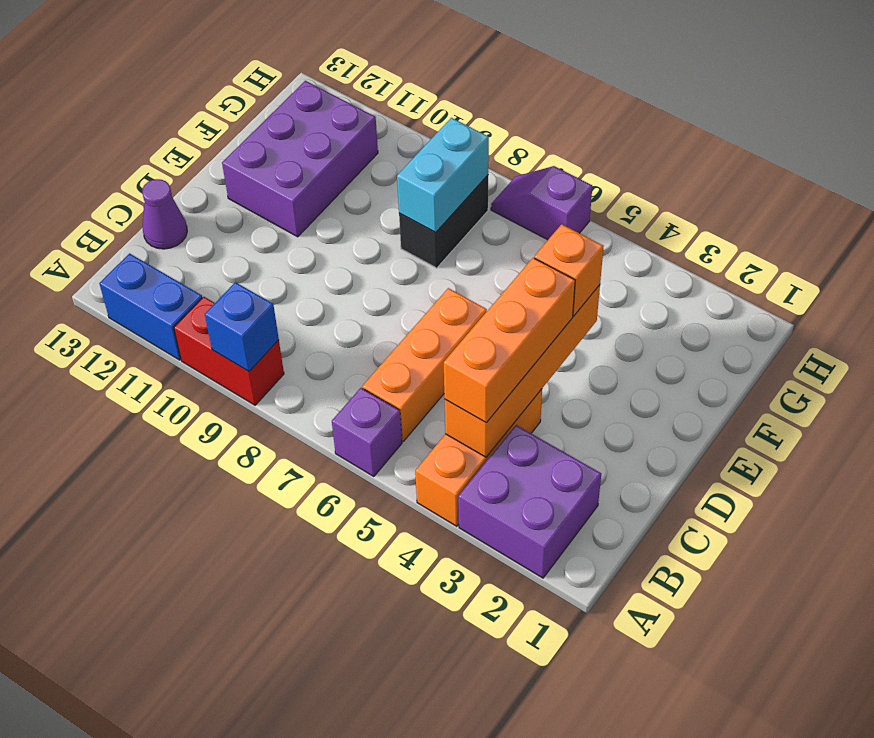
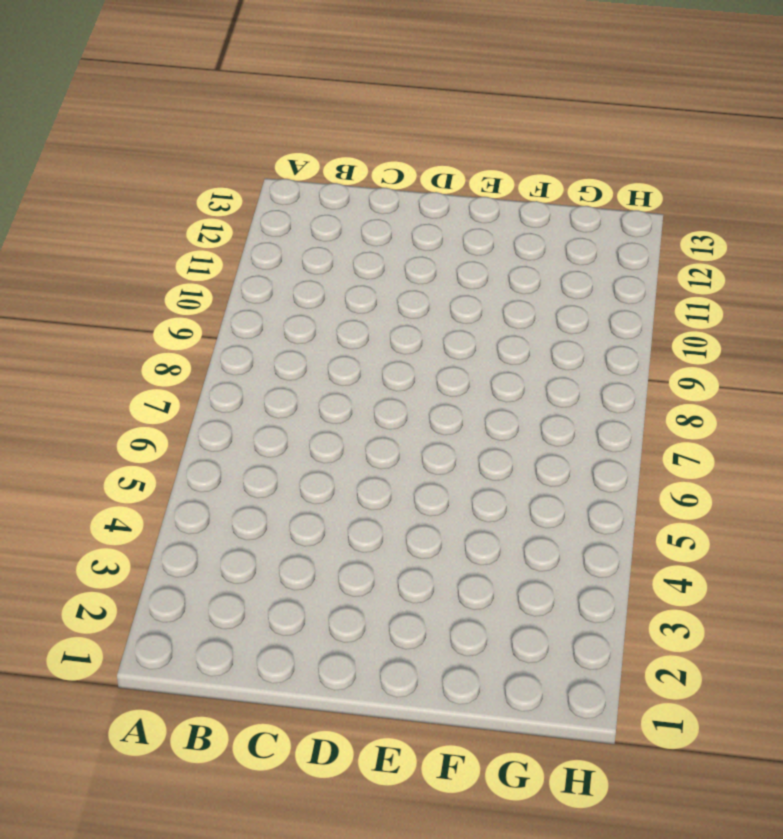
none -> purple brick A2:B3 level 1
none -> orange brick A4:C4 level 1
none -> purple brick A6 level 1

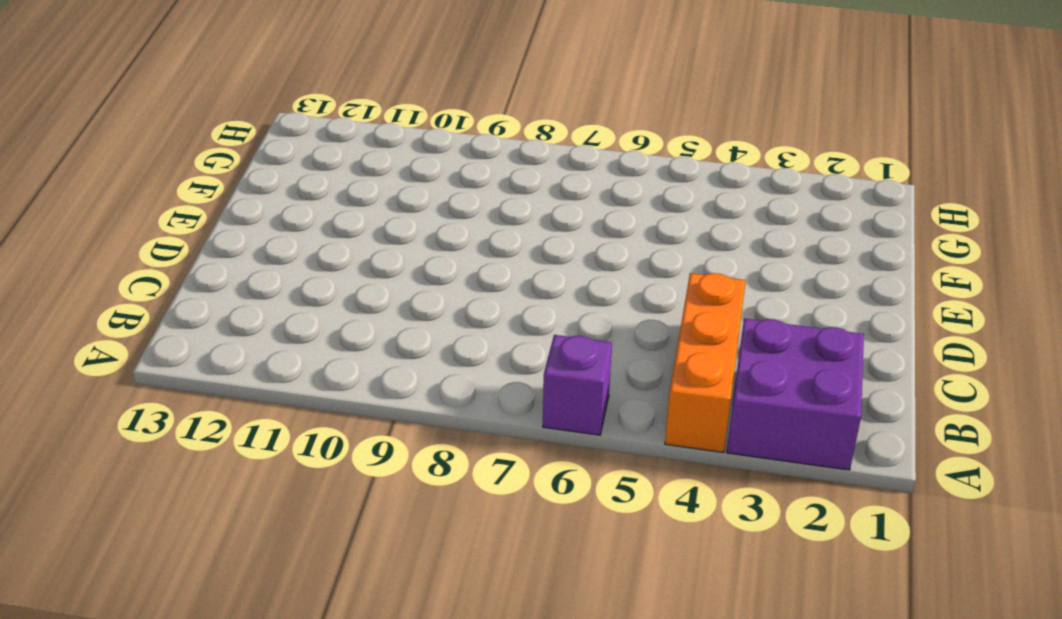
none -> red brick A9:A10 level 1
none -> blue brick A11:A12 level 1
none -> orange brick B6:D6 level 1

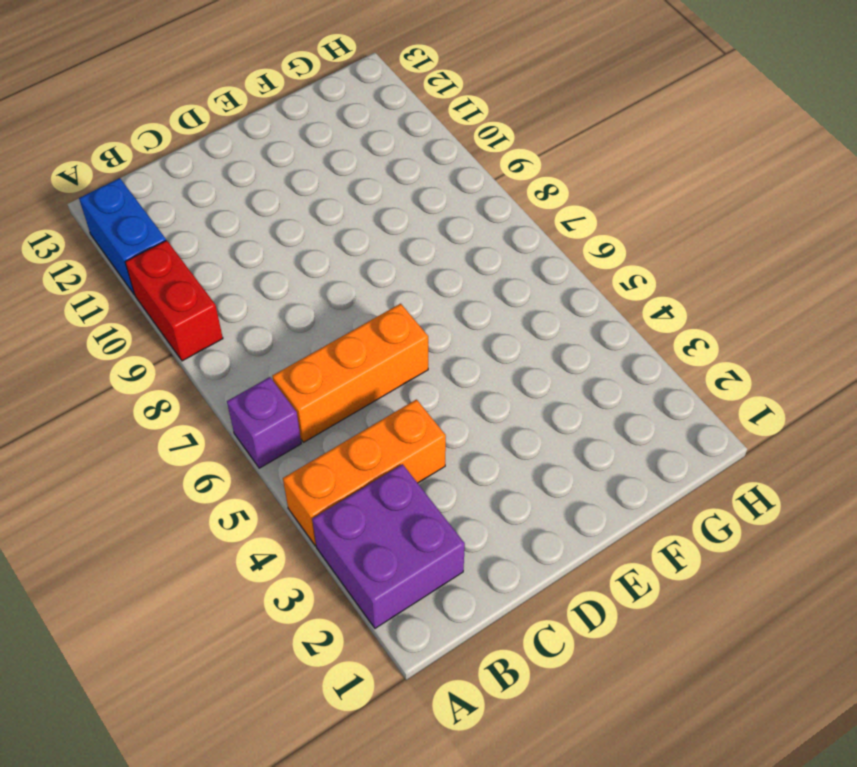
none -> purple cone C13 level 1
none -> purple brick E11:G12 level 1
none -> black brick F8:G8 level 1

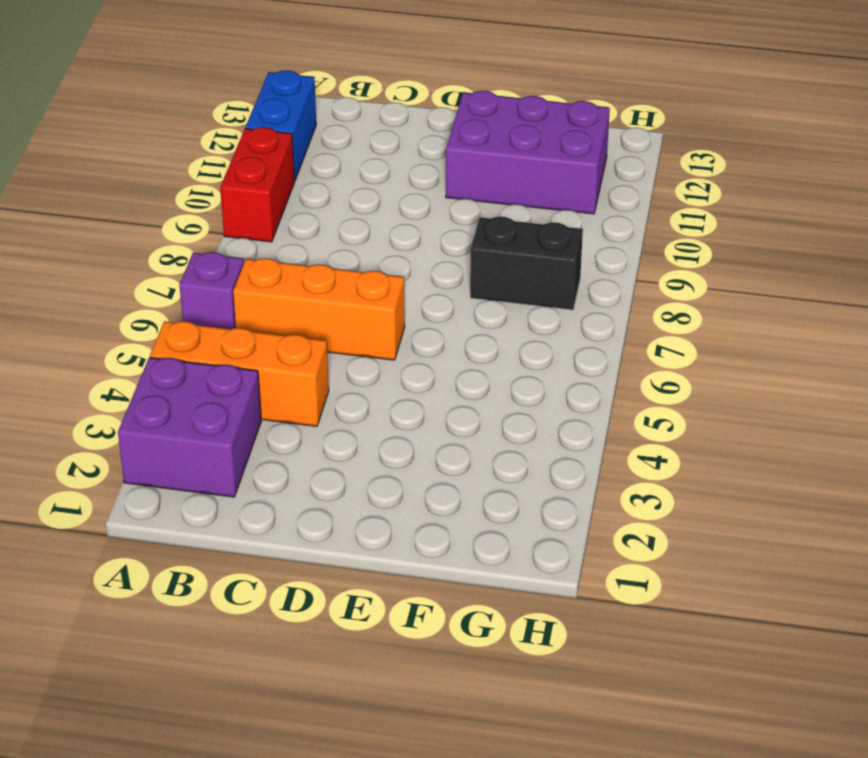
none -> purple cone C13 level 1
none -> purple slope H6:H7 level 1 top 6
none -> blue brick A9 level 2

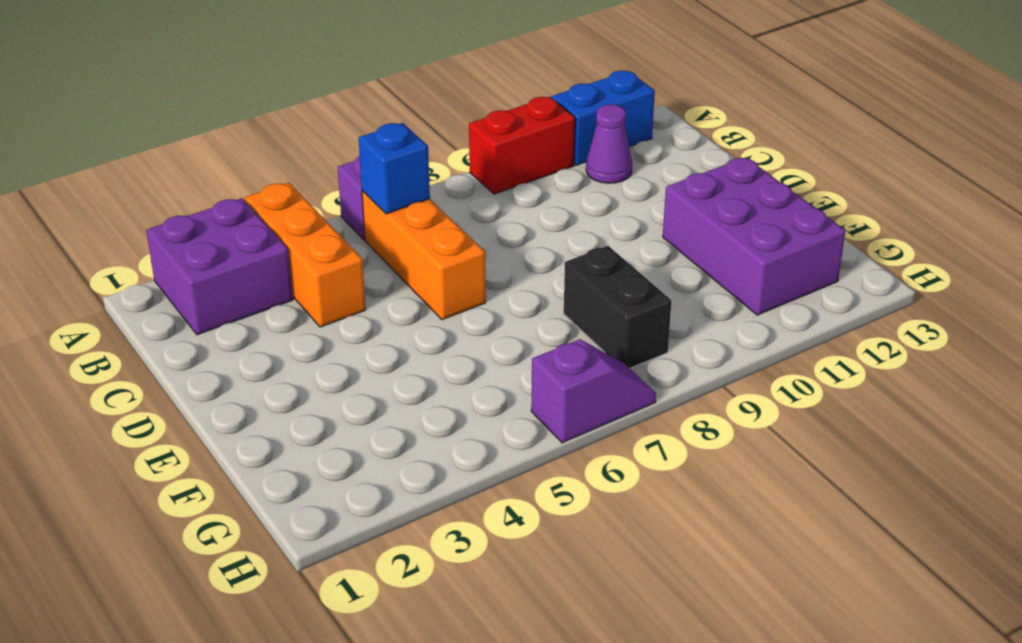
blue brick B6 level 2 -> blue brick A9 level 2
purple cone B11 level 1 -> purple cone C13 level 1
none -> orange brick B4:E4 level 2
none -> cyan brick F8:G8 level 2
none -> orange brick B4:D4 level 3

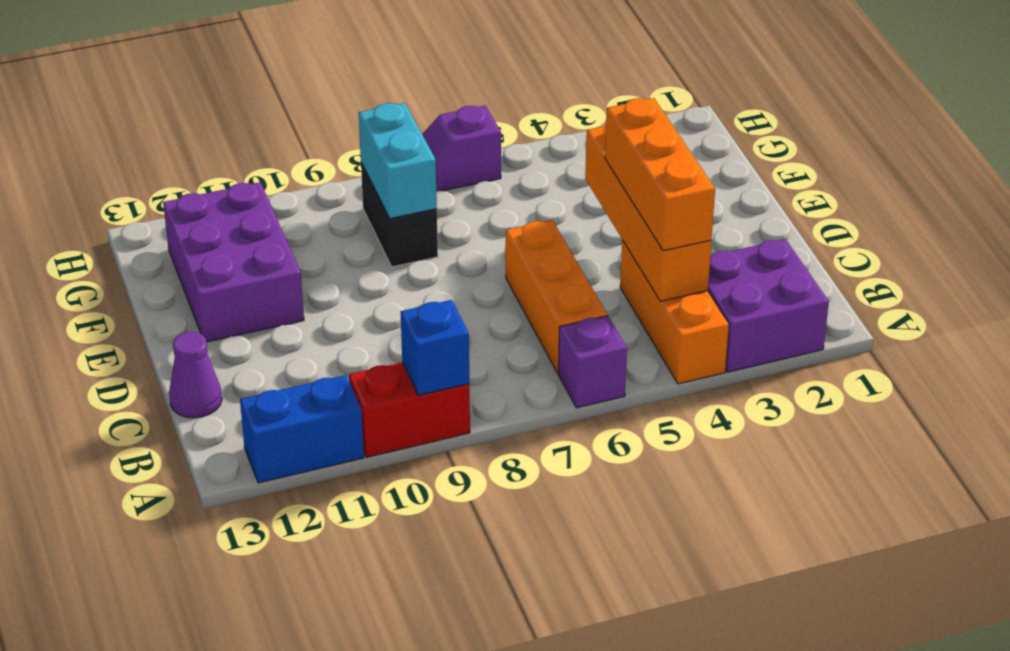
none -> orange brick E4 level 3

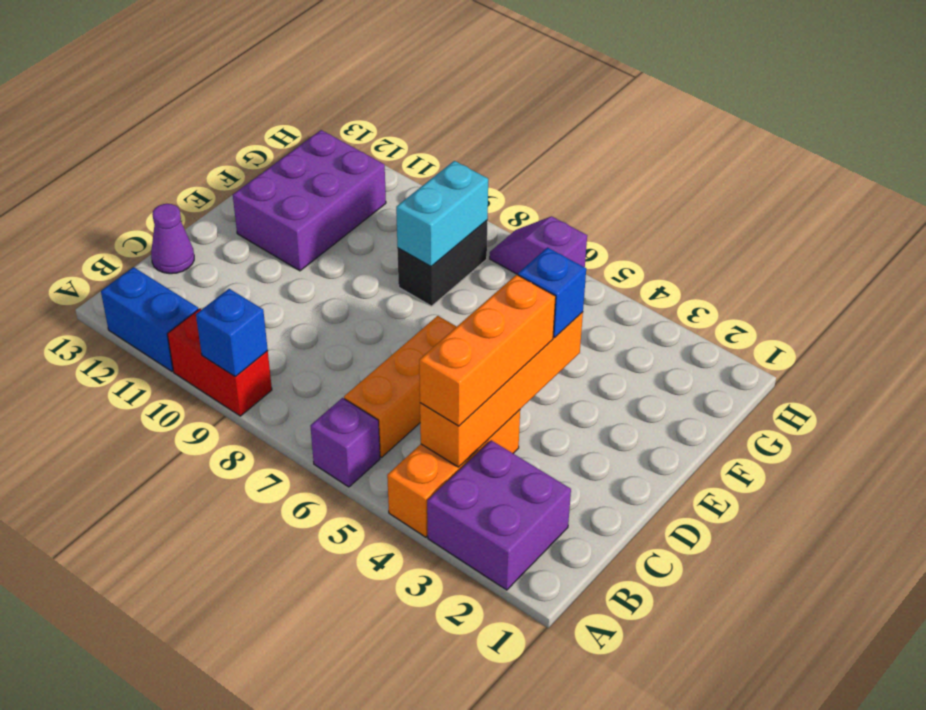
blue brick E4 level 3 -> orange brick E4 level 3

